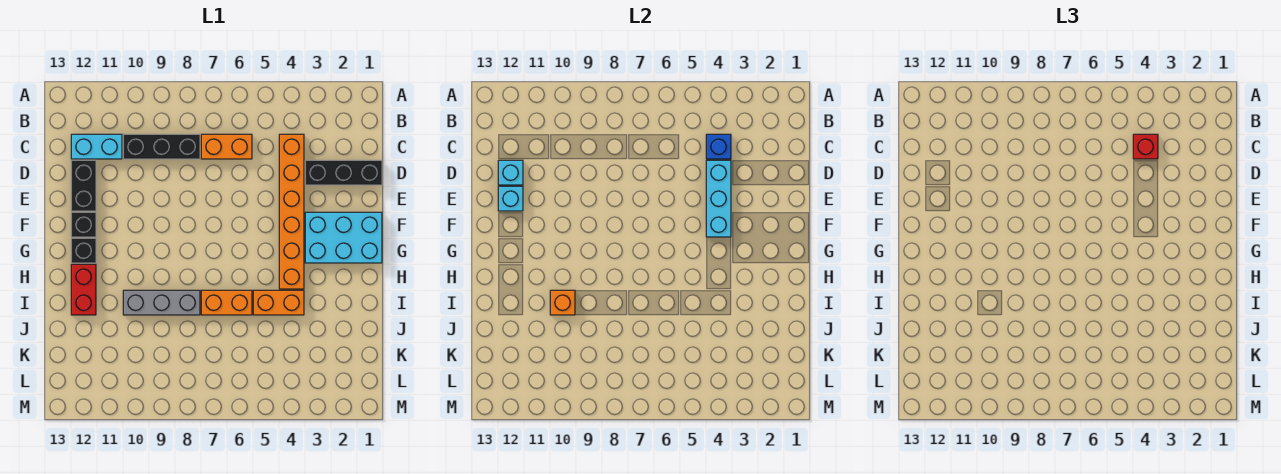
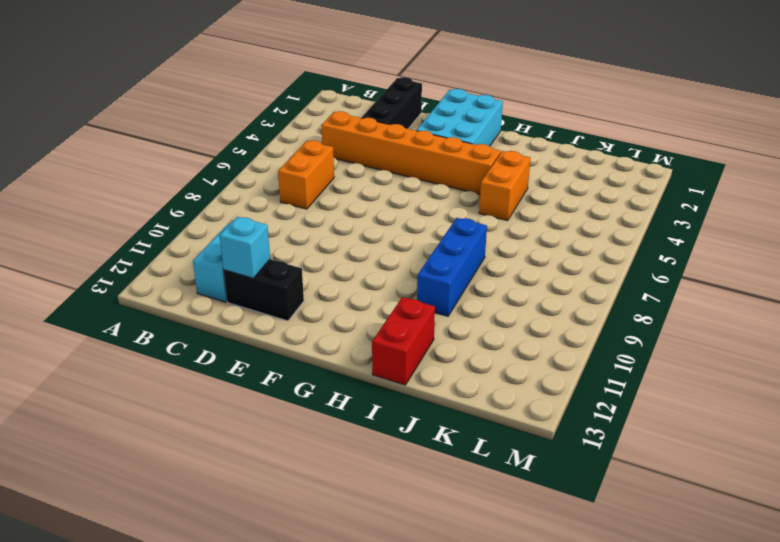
blue brick I8:I10 level 1 -> grey brick I8:I10 level 1
red brick I12:I13 level 1 -> red brick H12:I12 level 1
none -> black brick C8:C10 level 1
none -> black brick F12 level 1
none -> black brick G12 level 1

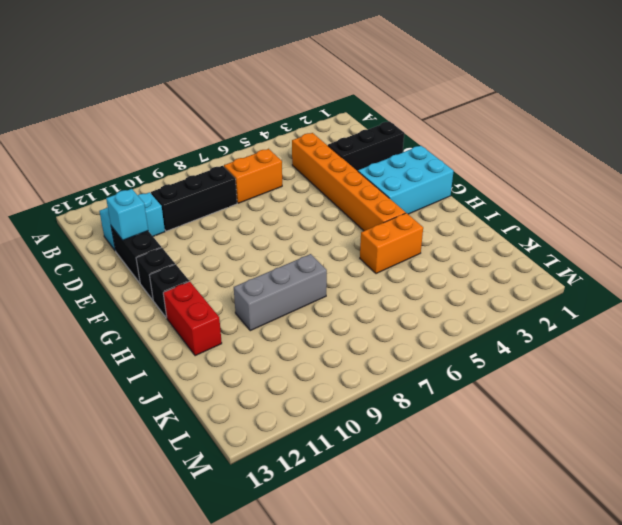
none -> orange brick I6:I7 level 1
none -> blue brick C4 level 2
none -> cyan brick D4:F4 level 2

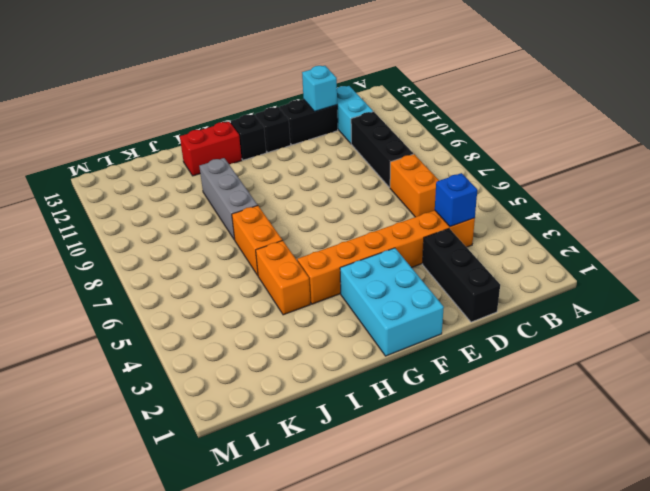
none -> cyan brick D4:F4 level 2
none -> cyan brick E12 level 2
none -> orange brick I10 level 2

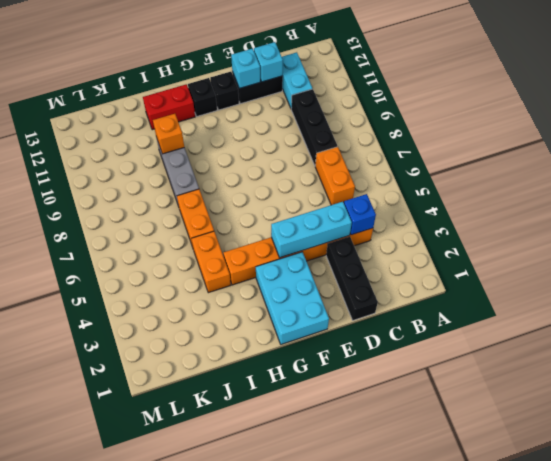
none -> red brick C4 level 3

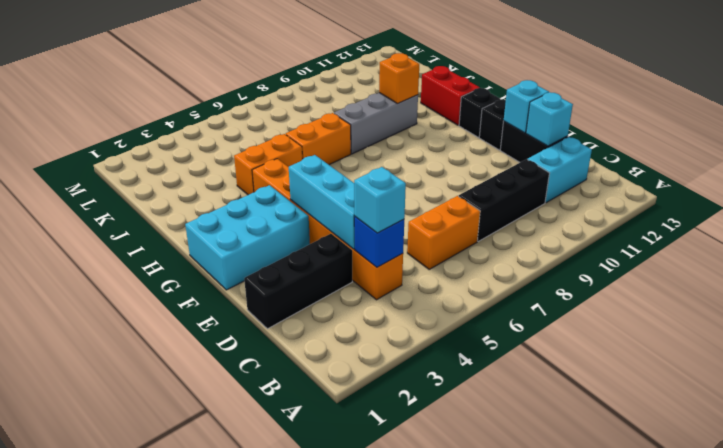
cyan brick C4 level 3 -> red brick C4 level 3

